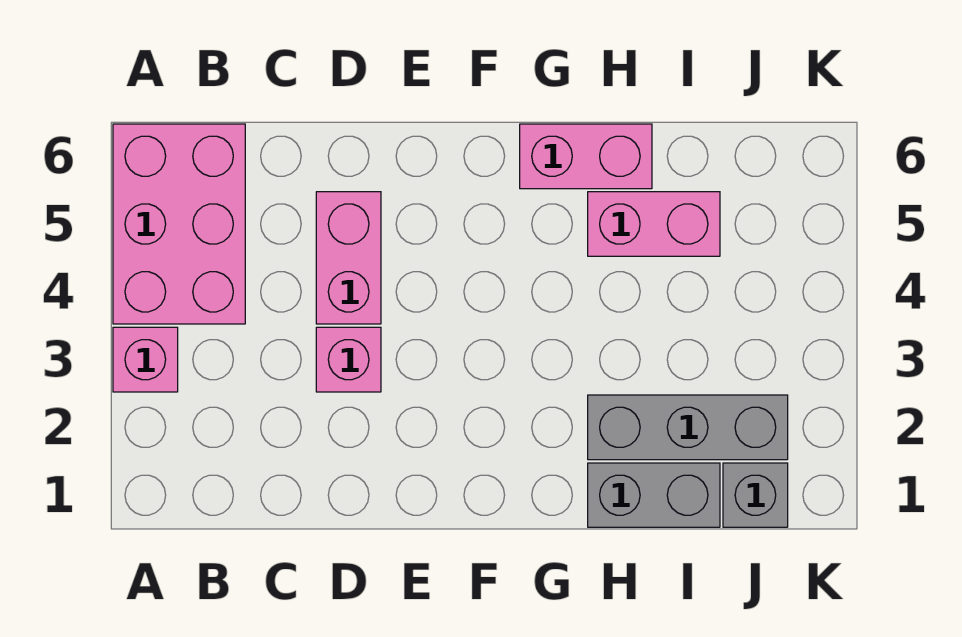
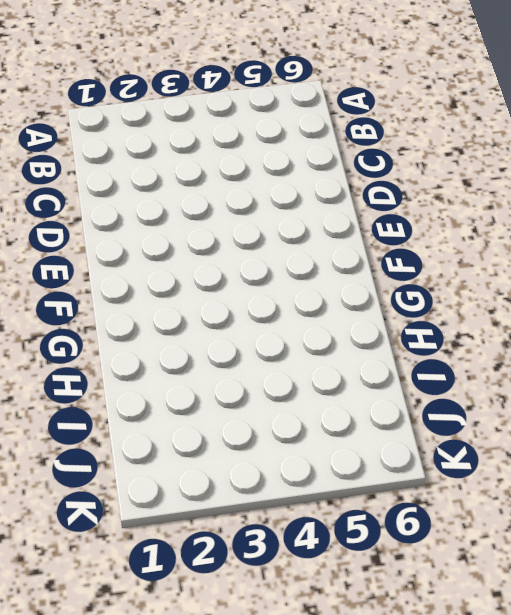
none -> pink brick A3 level 1
none -> pink brick A4:B6 level 1

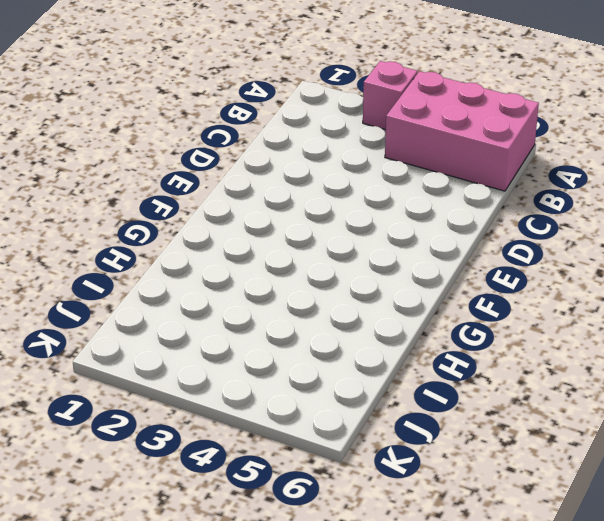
none -> pink brick D3 level 1
none -> pink brick D4:D5 level 1

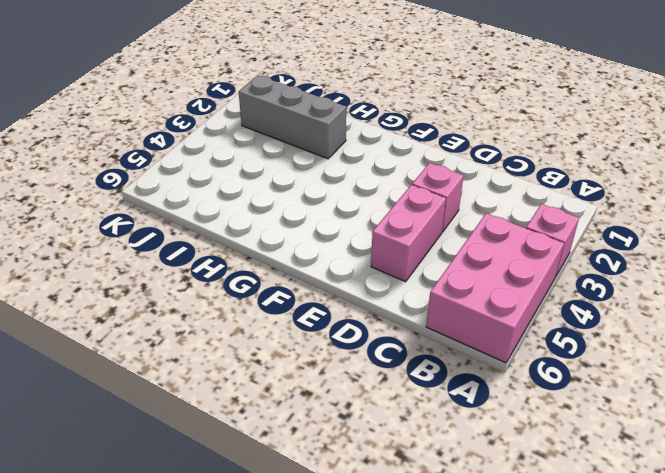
none -> pink brick G6:H6 level 1
none -> grey brick H1:I1 level 1

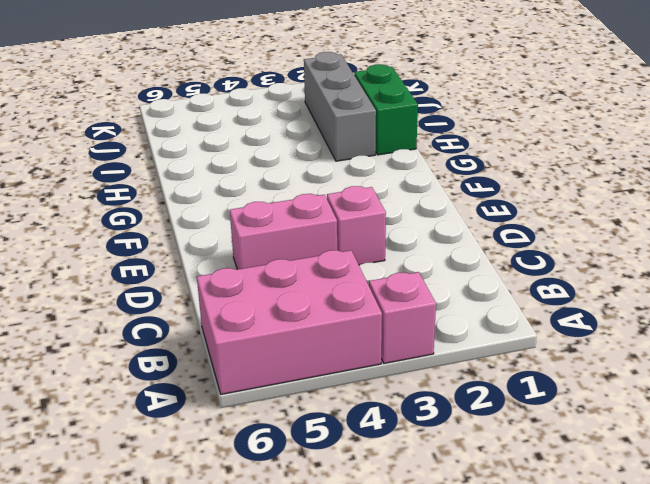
green brick H1:I1 level 1 -> grey brick H1:I1 level 1
none -> pink brick G6:H6 level 1
none -> pink brick H5:I5 level 1

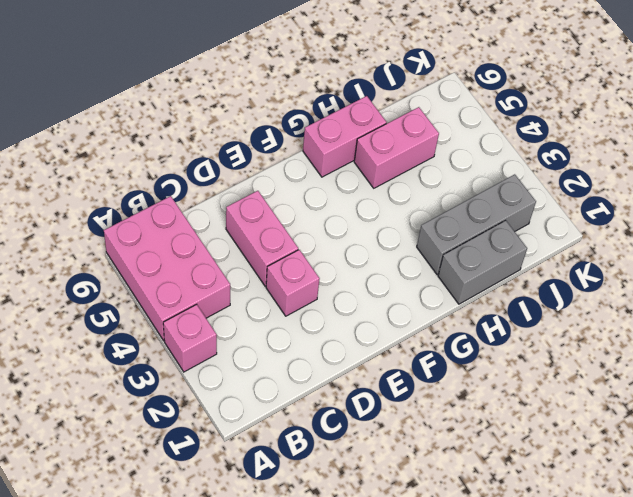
none -> grey brick J1 level 1

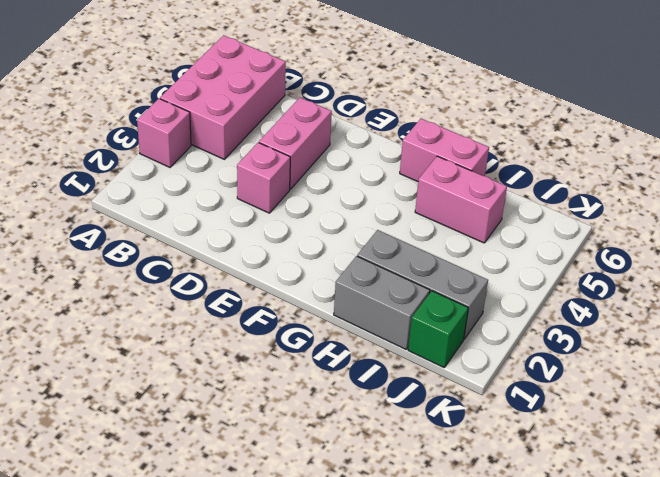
green brick J1 level 1 -> grey brick J1 level 1

